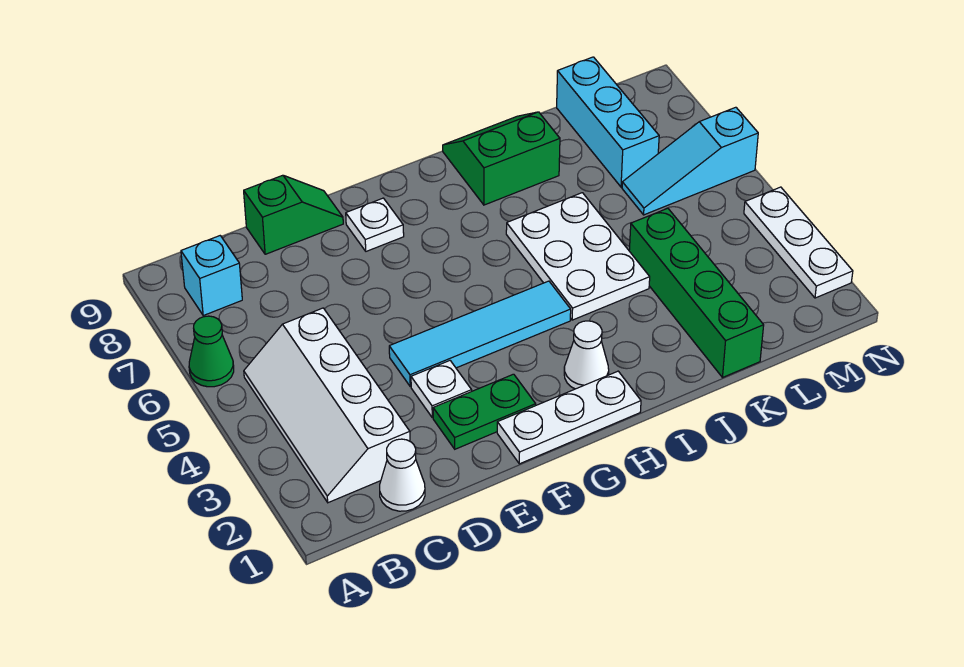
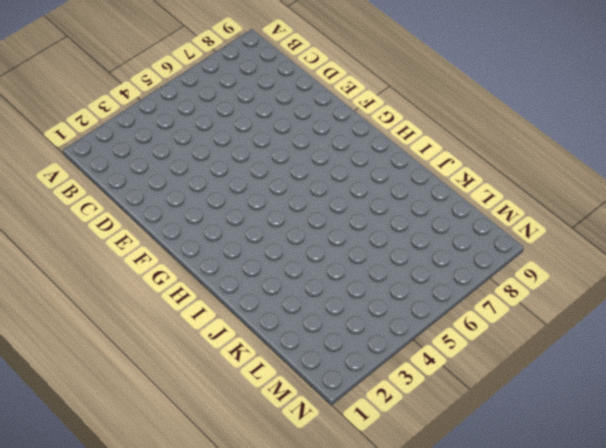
none -> green cone A6 level 1
none -> white slope B2:C5 level 1 top C
none -> cyan brick B8 level 1

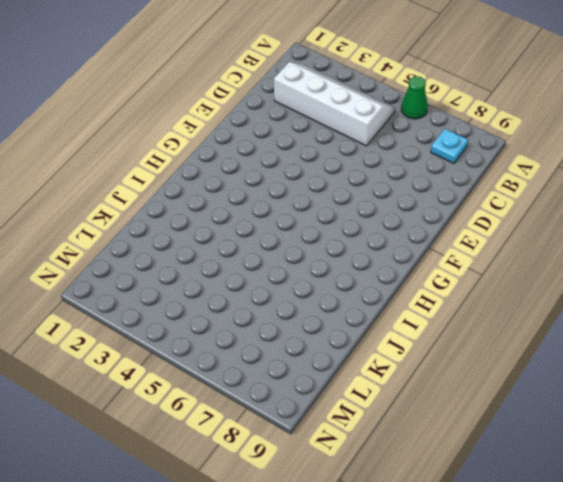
cyan plate B8 level 1 -> cyan brick B8 level 1
none -> white cone C1 level 1
none -> green slope D9:E9 level 1 top D
none -> green plate E2:F2 level 1

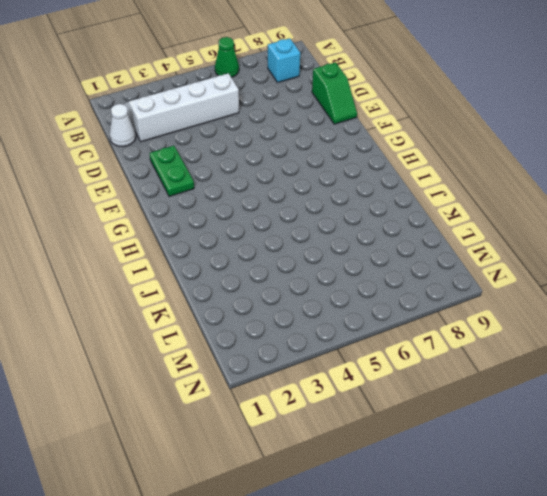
none -> white plate E3 level 1
none -> cyan tile E4:H4 level 1
none -> white plate F1:H1 level 1

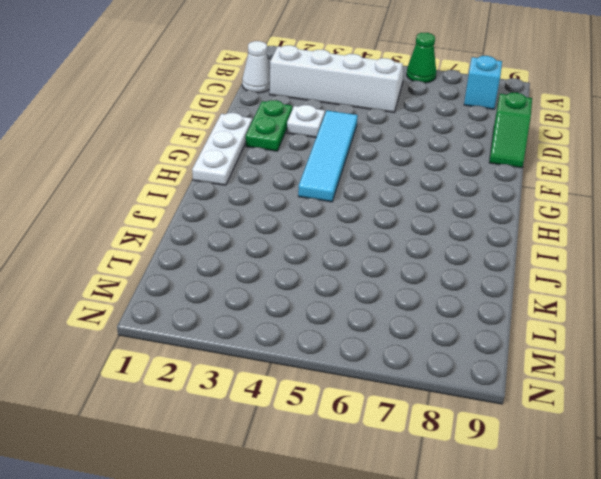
none -> white plate F8 level 1
none -> white cone H2 level 1
none -> white plate I4:J6 level 1

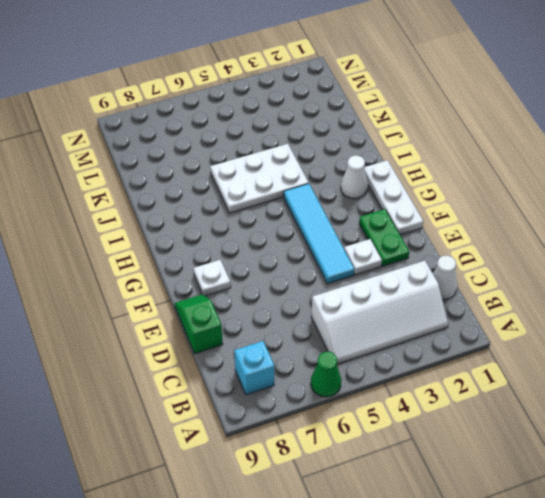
none -> green slope I8:J9 level 1 top 8
none -> green brick K1:K4 level 1
none -> cyan slope L6:N6 level 1 top N

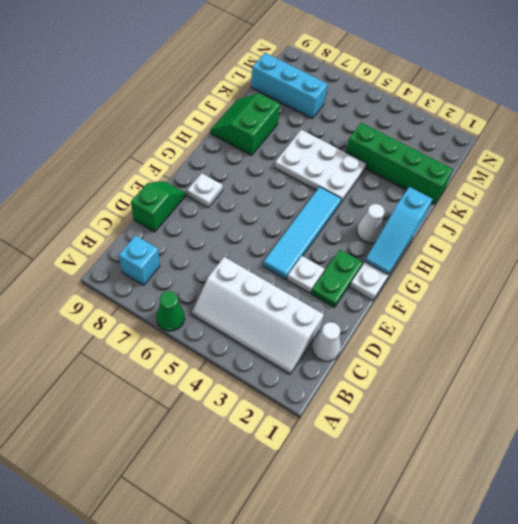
cyan slope G1:I1 level 2 top I -> cyan slope L6:N6 level 1 top N
none -> white plate N2:N4 level 1

